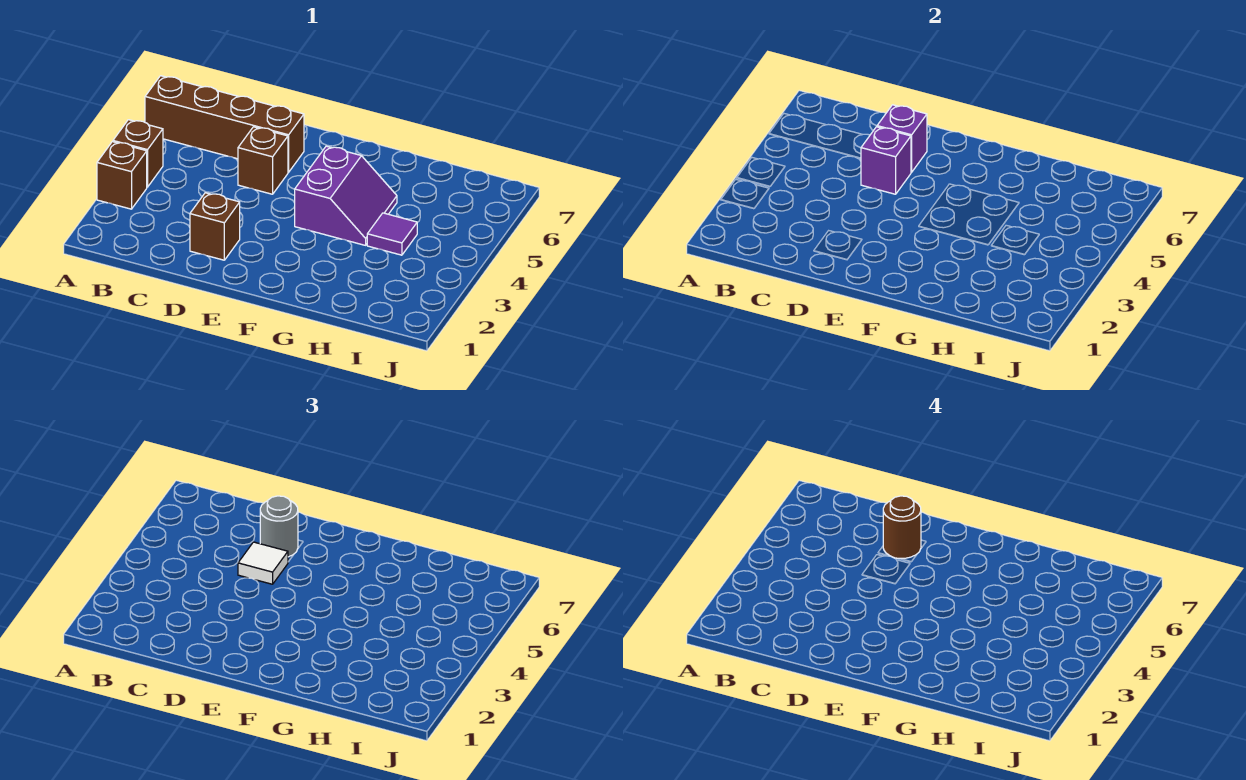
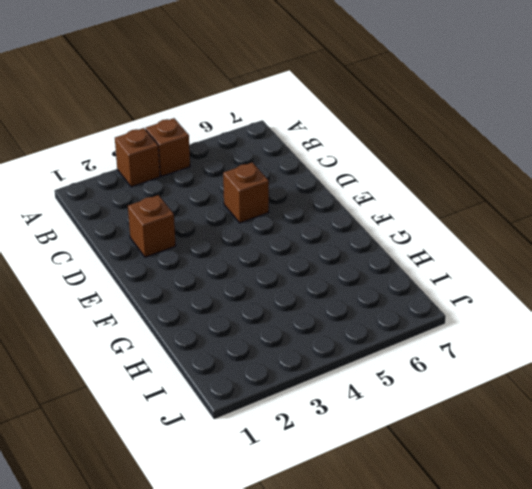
none -> brown brick A6:D6 level 1
none -> purple slope F4:G5 level 1 top F
none -> purple tile H4 level 1

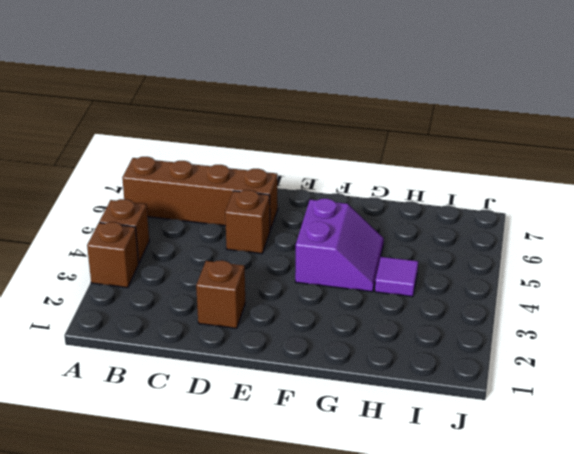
none -> purple brick D5 level 2
none -> purple brick D6 level 2
none -> white tile D5 level 3

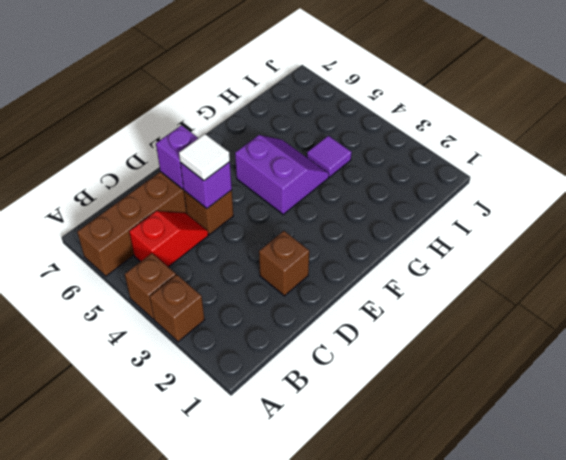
red slope B5:C5 level 1 top B -> none
none -> grey round brick D6 level 3
none -> brown round brick D6 level 4

